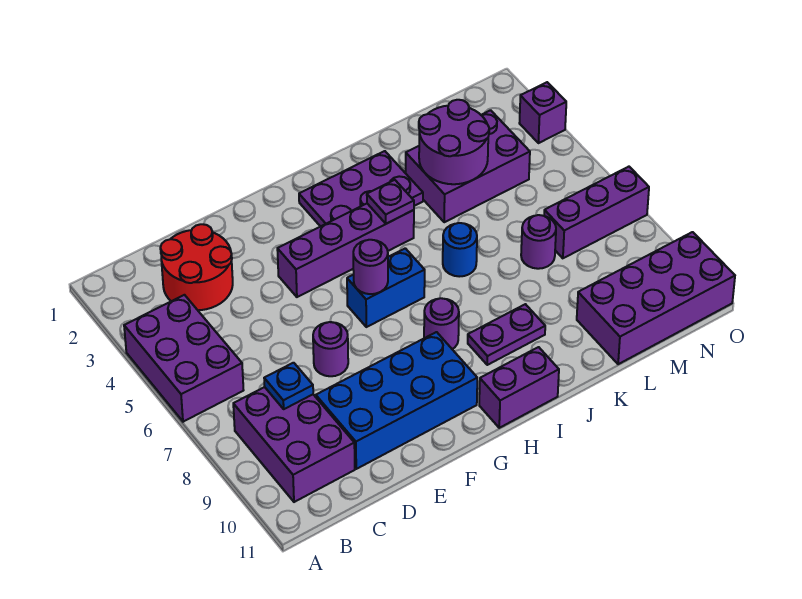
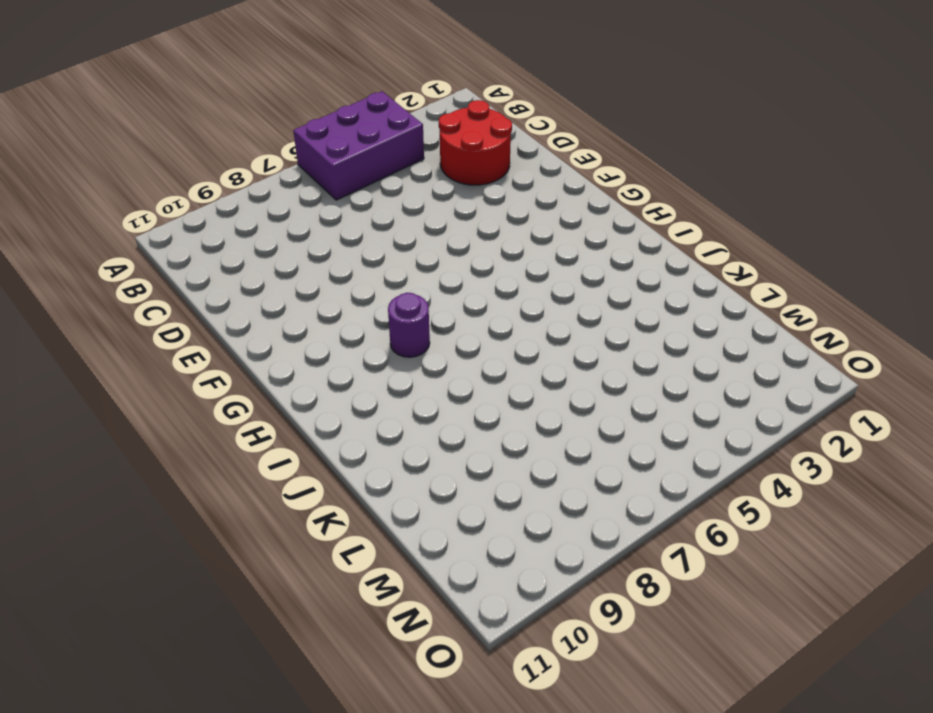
none -> purple brick B8:C10 level 1
none -> blue brick D9:G10 level 1
none -> purple round brick E7 level 1

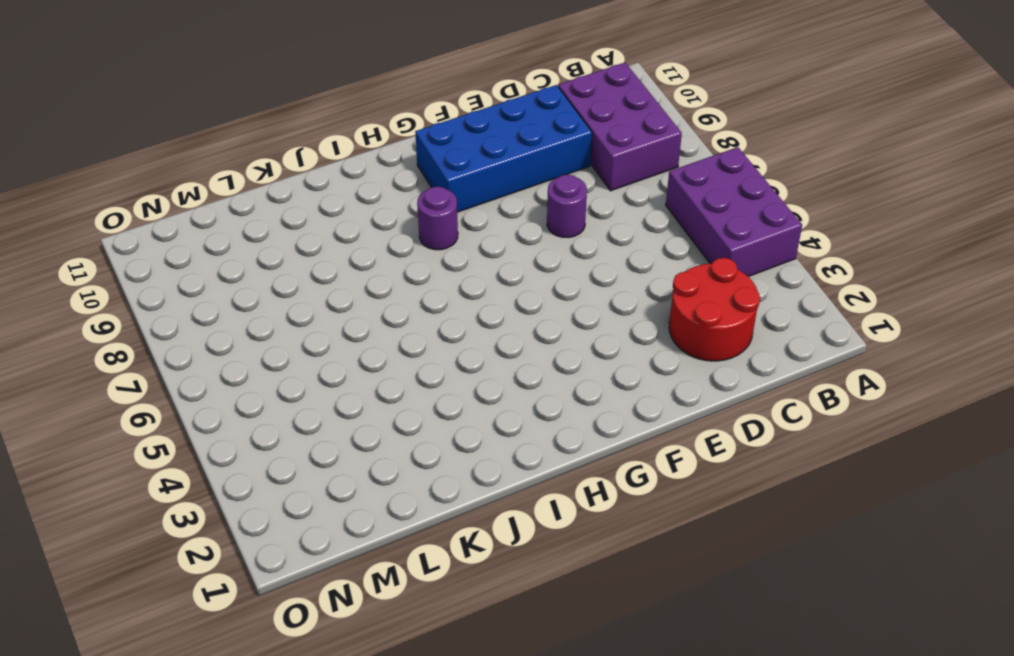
none -> purple brick F4:I4 level 1
none -> blue brick G6:H6 level 1
none -> purple plate H2:J3 level 1

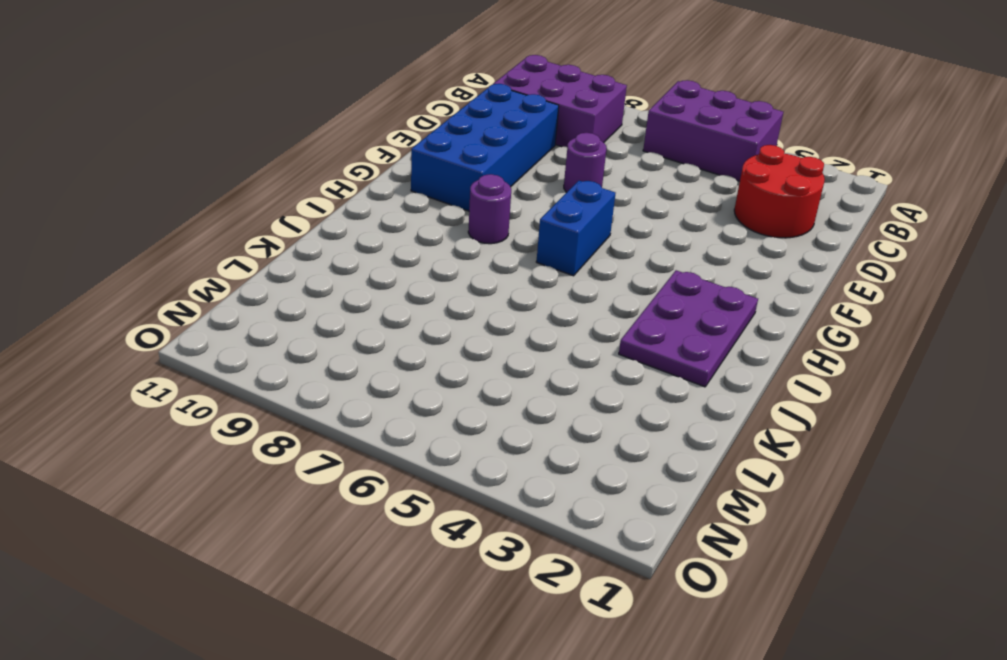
none -> purple brick F4:I4 level 1
none -> purple brick H11:I11 level 1
none -> purple plate I9:J9 level 1

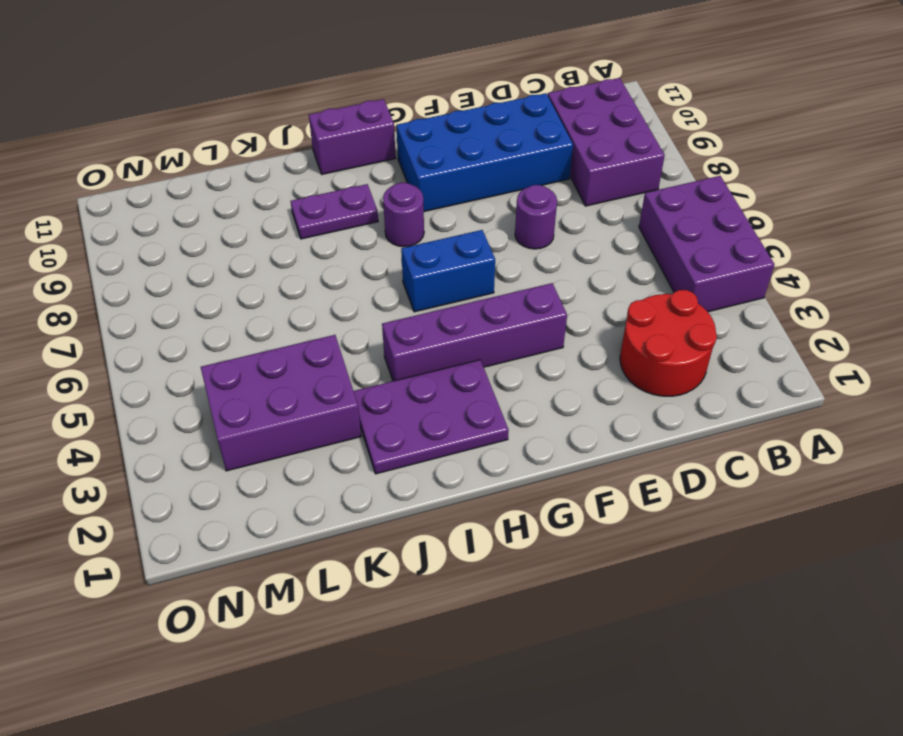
none -> blue round brick J6 level 1
none -> purple round brick L7 level 1
none -> purple brick L10:O11 level 1

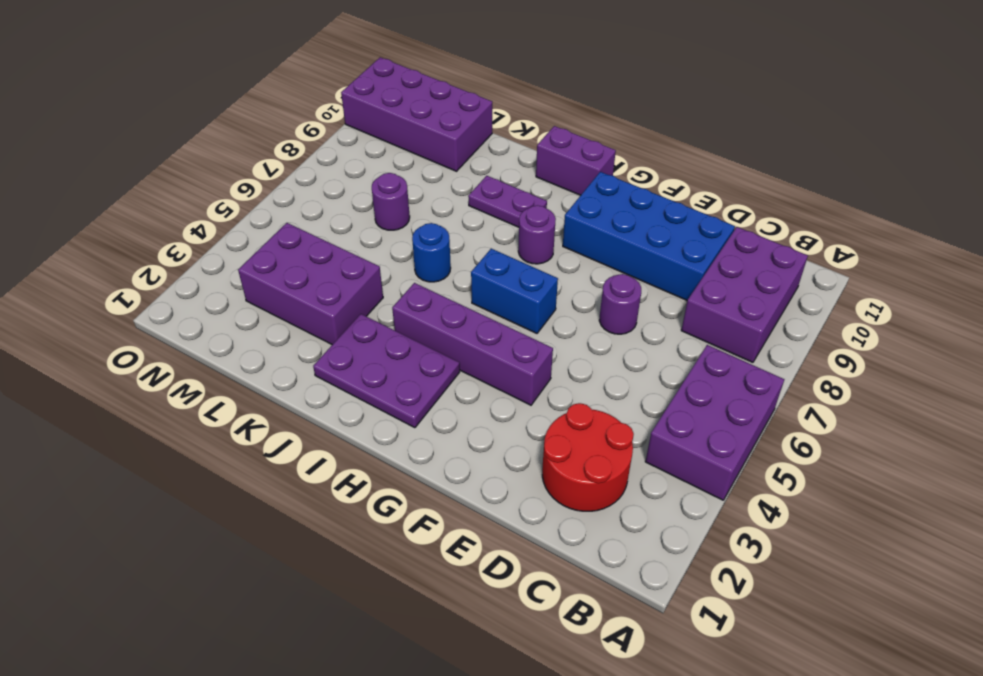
none -> purple brick M7:O7 level 1
none -> purple brick O3 level 1
none -> blue plate C8 level 2

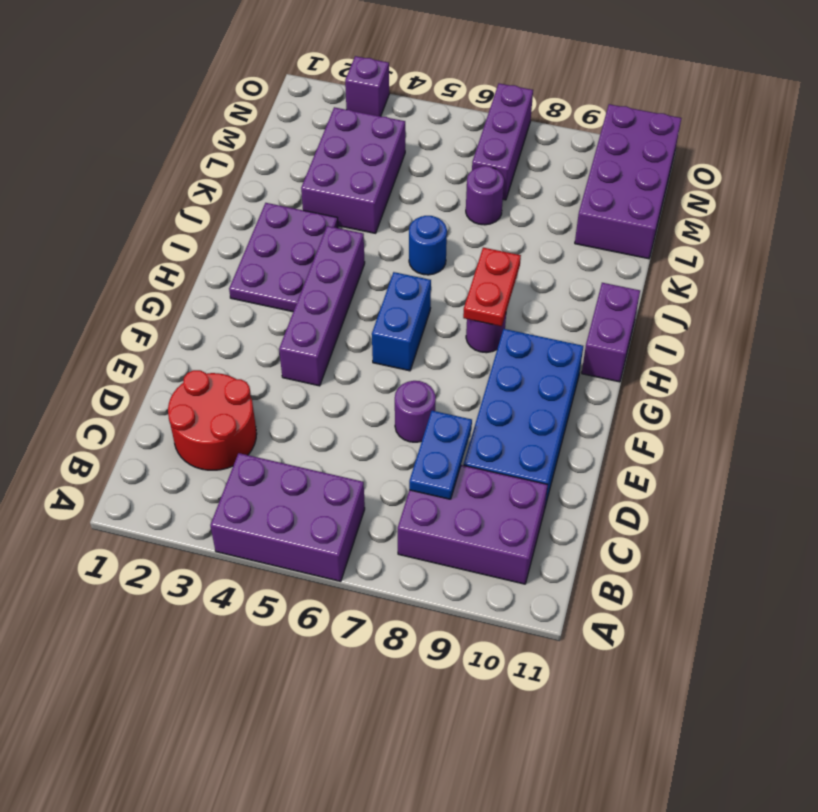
blue plate C8:D8 level 2 -> blue plate C8 level 2
red plate H8:I8 level 2 -> none
none -> purple plate I9:J9 level 1
none -> purple round brick G6 level 2
none -> purple plate I4 level 2

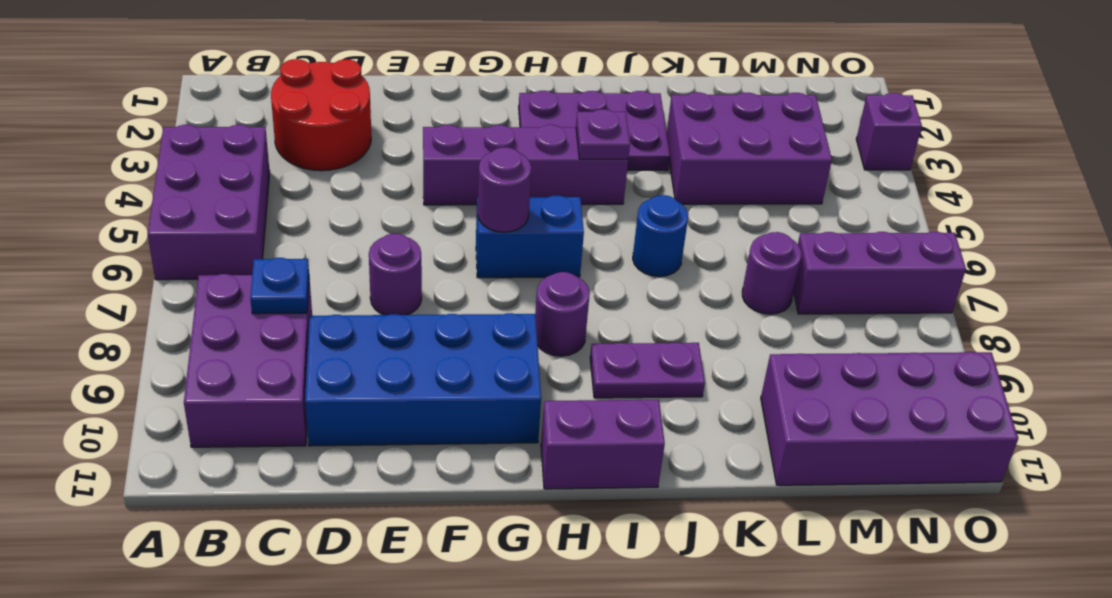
none -> purple round brick K3:L4 level 2

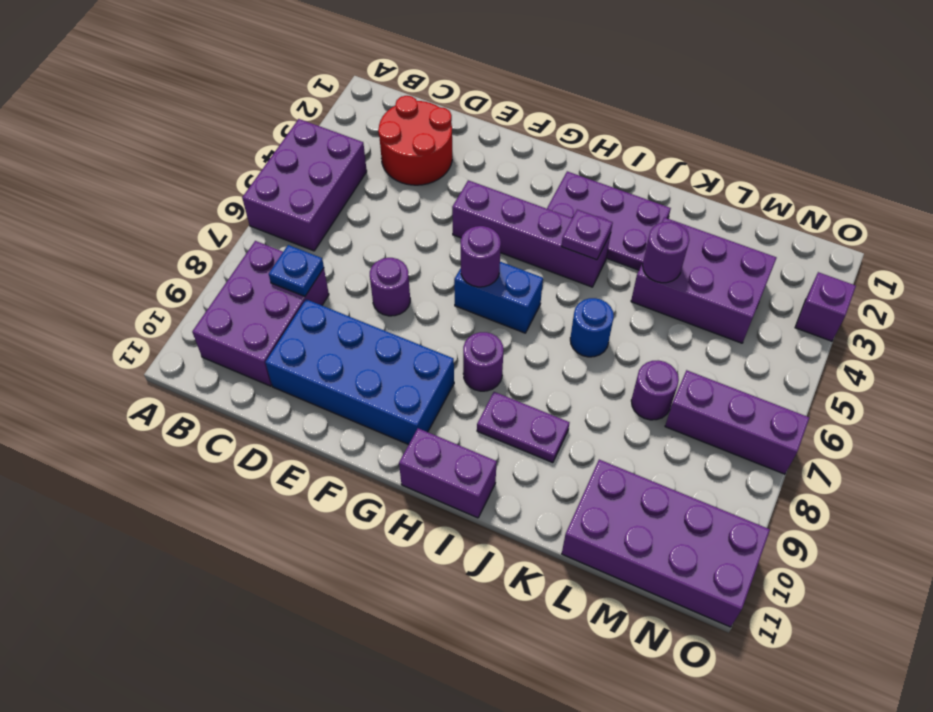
purple round brick K4 level 2 -> purple round brick K3:L4 level 2

